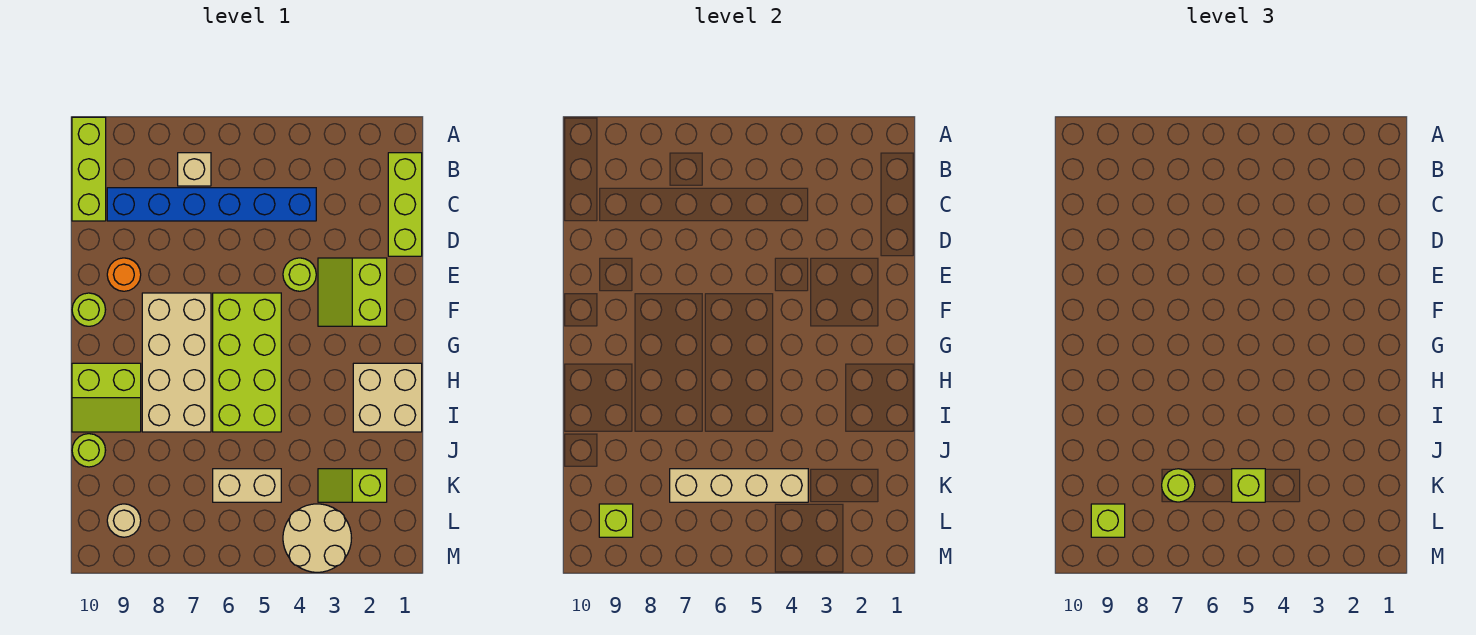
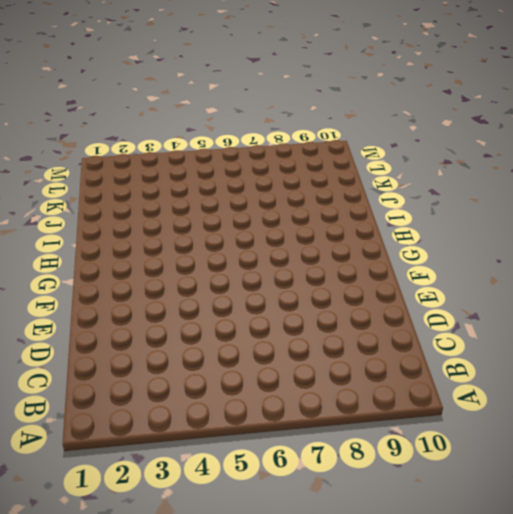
none -> lime brick A10:C10 level 1
none -> lime brick B1:D1 level 1
none -> tan brick B7 level 1

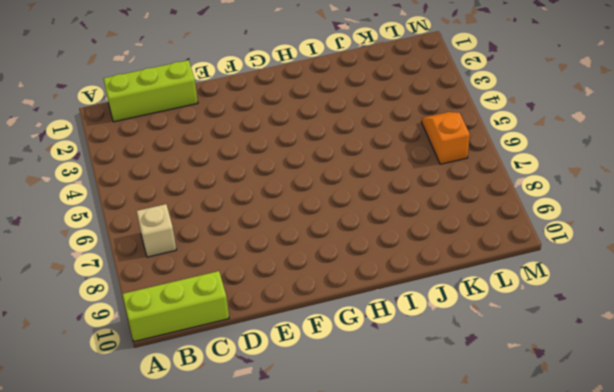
orange slope L5:L6 level 1 top 6 -> none
none -> blue brick C4:C9 level 1
none -> lime slope E2:F3 level 1 top 2
none -> lime round brick E4 level 1

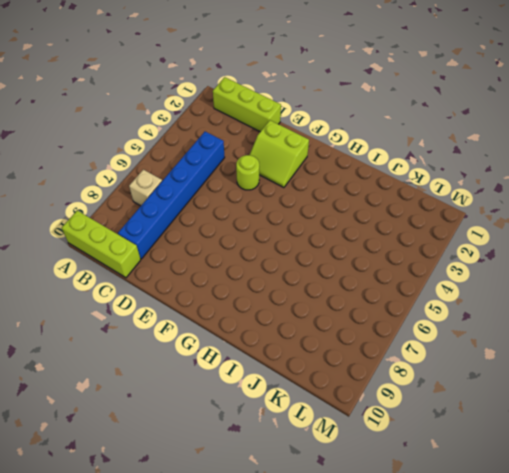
none -> orange round brick E9 level 1
none -> lime brick F5:I6 level 1
none -> tan brick F7:I8 level 1

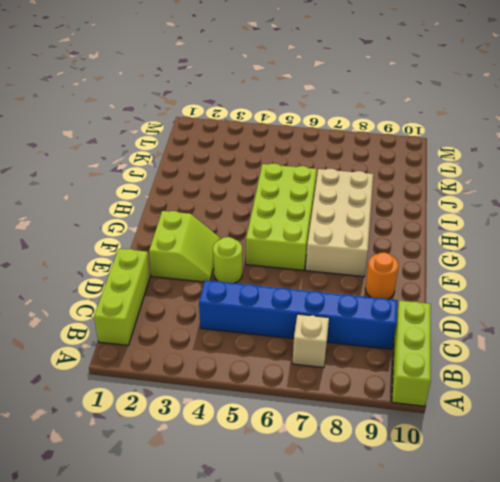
none -> lime round brick F10 level 1
none -> tan brick H1:I2 level 1
none -> lime slope H9:I10 level 1 top H

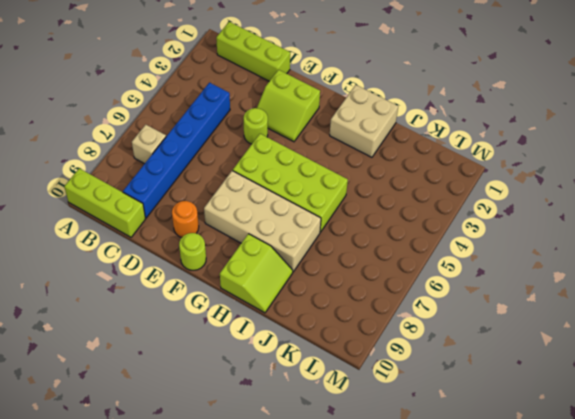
none -> lime round brick J10 level 1
none -> lime slope K2:K3 level 1 top 2
none -> tan brick K5:K6 level 1

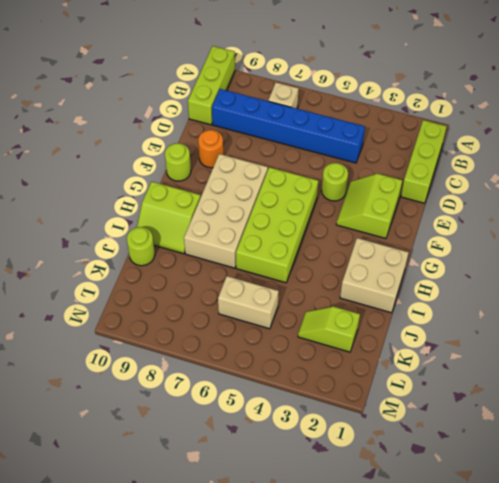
none -> tan round brick L3:M4 level 1
none -> tan round brick L9 level 1
none -> tan brick K4:K7 level 2

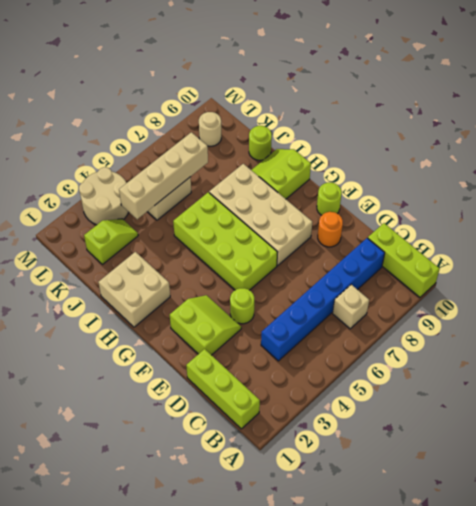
none -> lime brick L9 level 2
none -> lime brick K5 level 3
none -> lime round brick K7 level 3

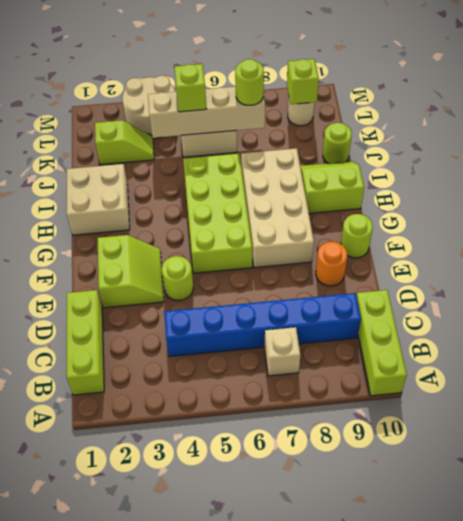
none -> lime brick L9 level 3

